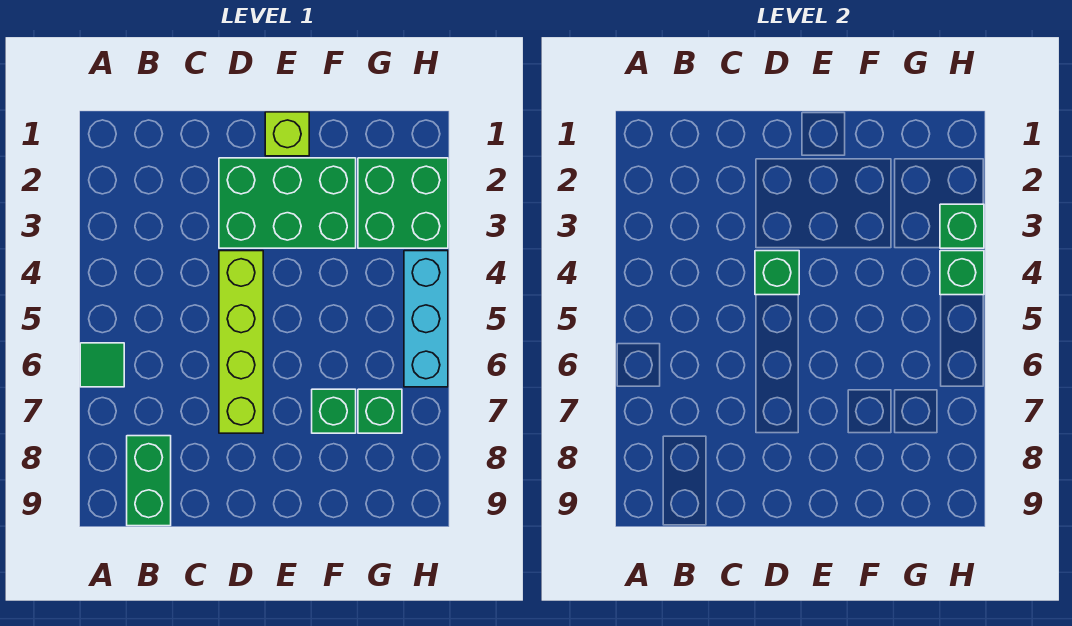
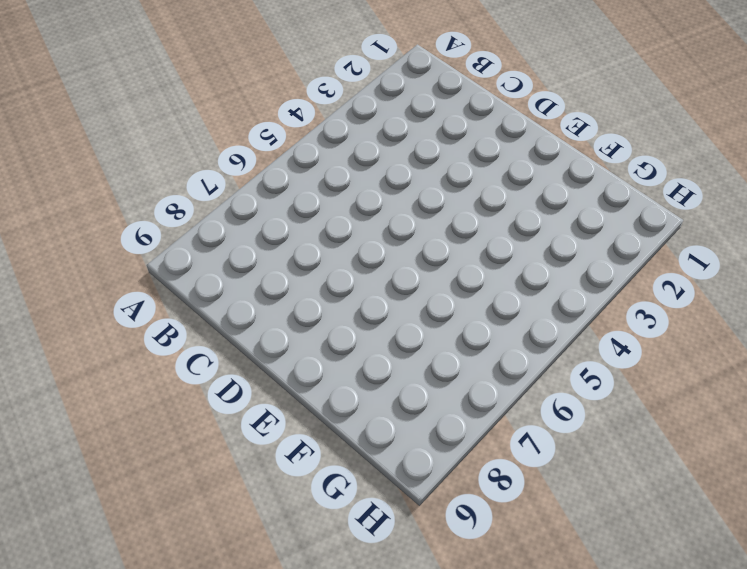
none -> green tile A6 level 1
none -> green brick B8:B9 level 1
none -> green brick D2:F3 level 1

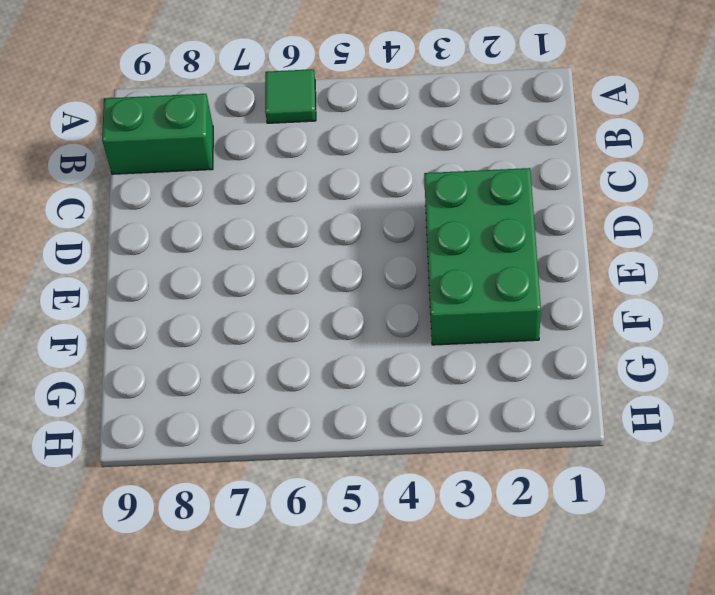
none -> lime brick D4:D7 level 1
none -> lime brick E1 level 1
none -> green brick F7 level 1

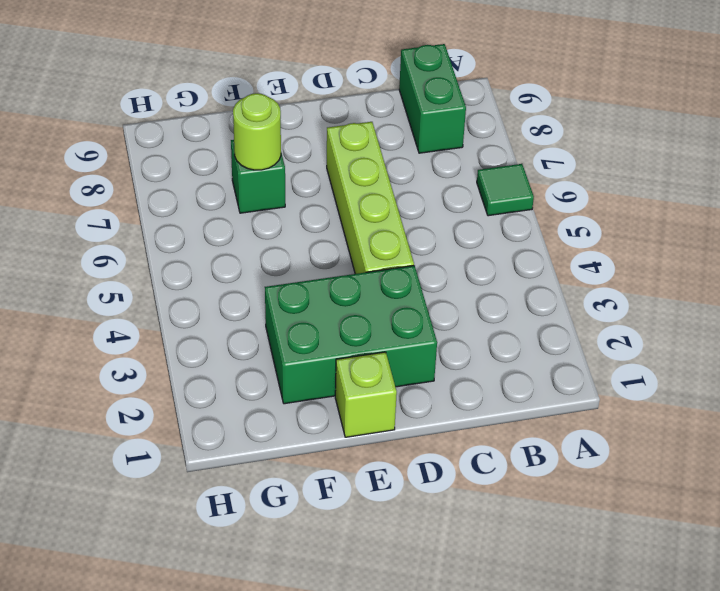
lime round brick F7 level 2 -> none
none -> green brick G2:H3 level 1
none -> green brick G7 level 1
none -> cyan brick H4:H6 level 1

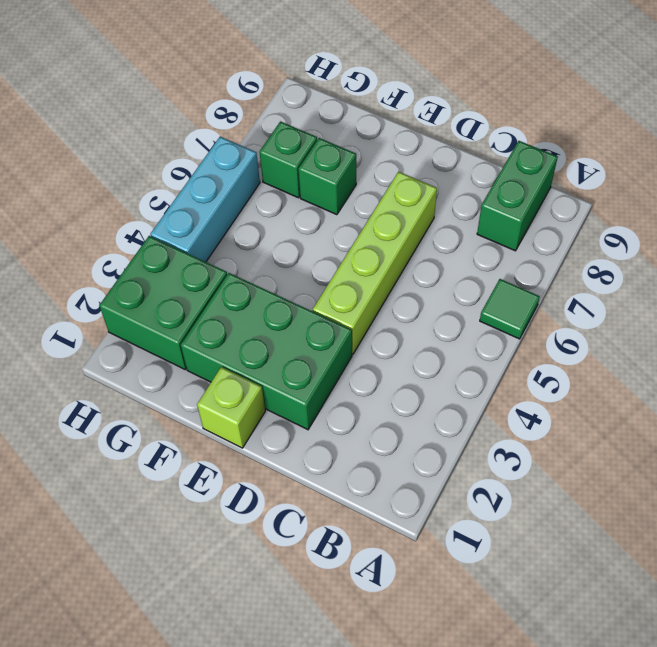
none -> green brick D4 level 2
none -> green brick H3 level 2
none -> green brick H4 level 2

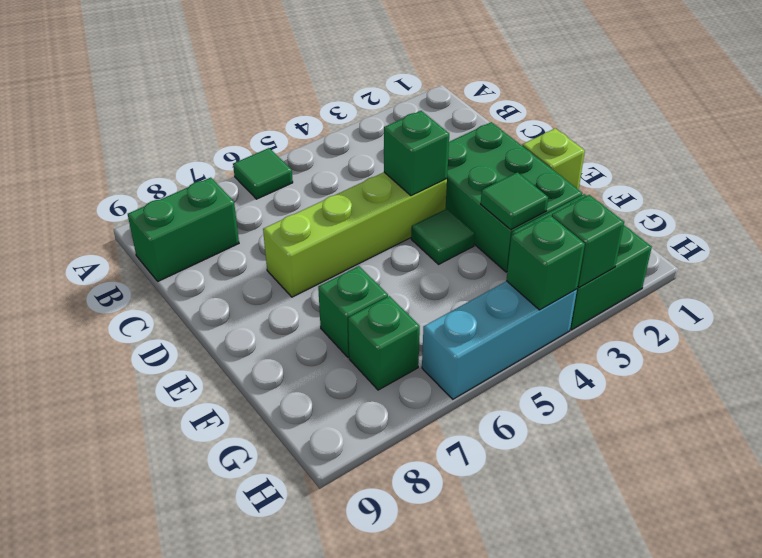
green tile E4 level 1 -> none
green tile F3 level 2 -> none

